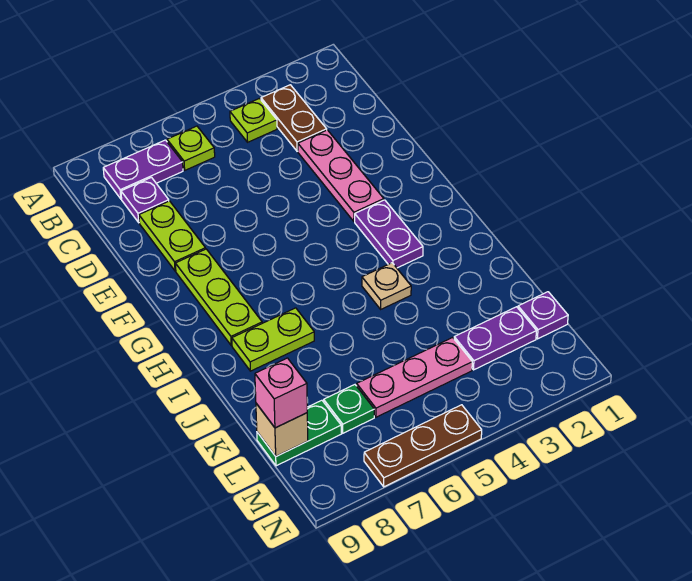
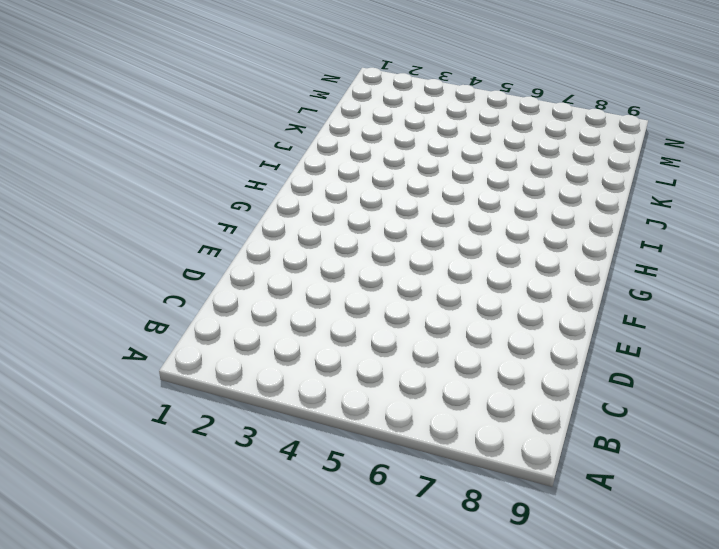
none -> brown plate B3:C3 level 1
none -> lime plate B4 level 1
none -> lime plate B6 level 1

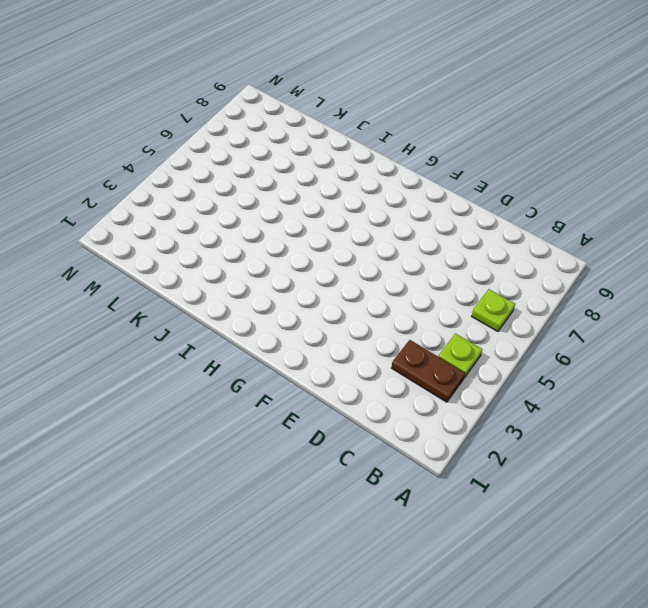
none -> purple plate B7:B8 level 1
none -> purple plate C8 level 1
none -> pink plate D3:F3 level 1

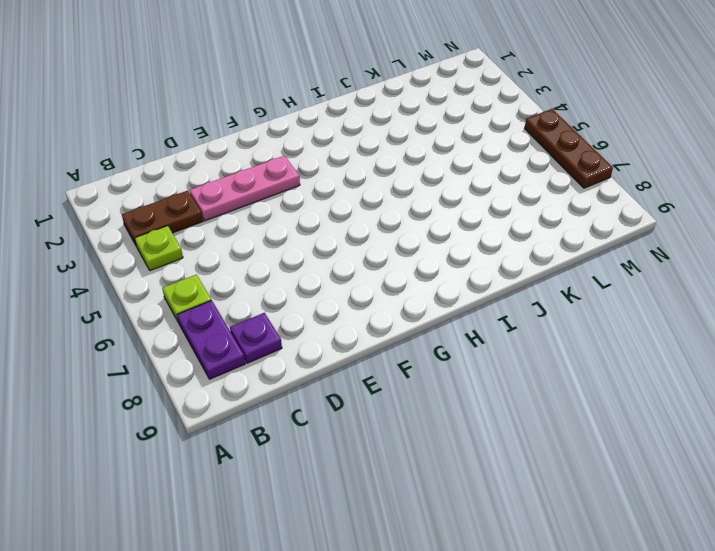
none -> lime plate D8:E8 level 1
none -> lime plate F8:H8 level 1
none -> purple plate G3:H3 level 1

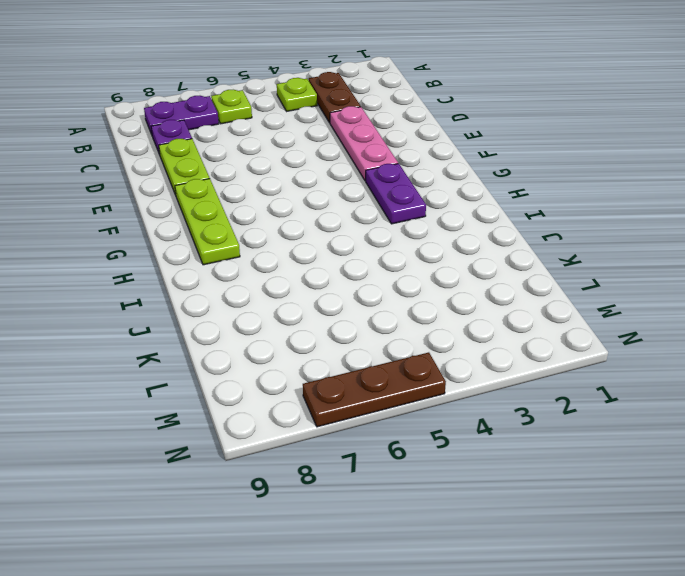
none -> tan plate I4 level 1
none -> lime plate I7:I8 level 1
none -> purple plate L1 level 1

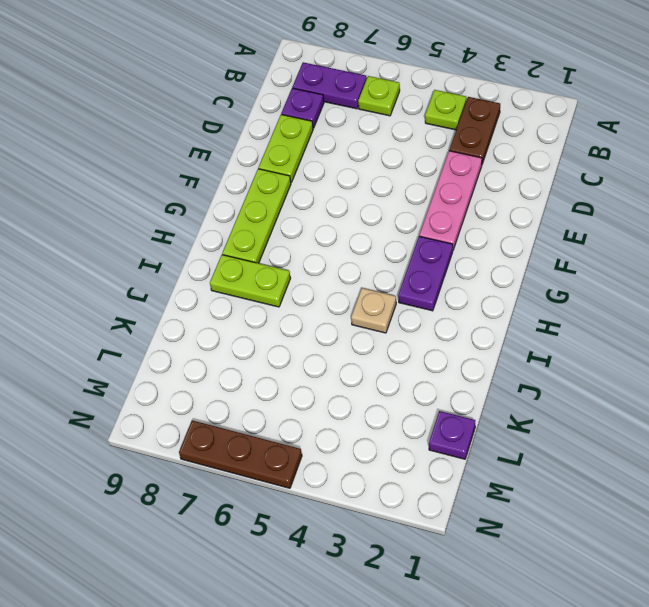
none -> purple plate L2:L3 level 1
none -> pink plate L4:L6 level 1
none -> green plate L7 level 1

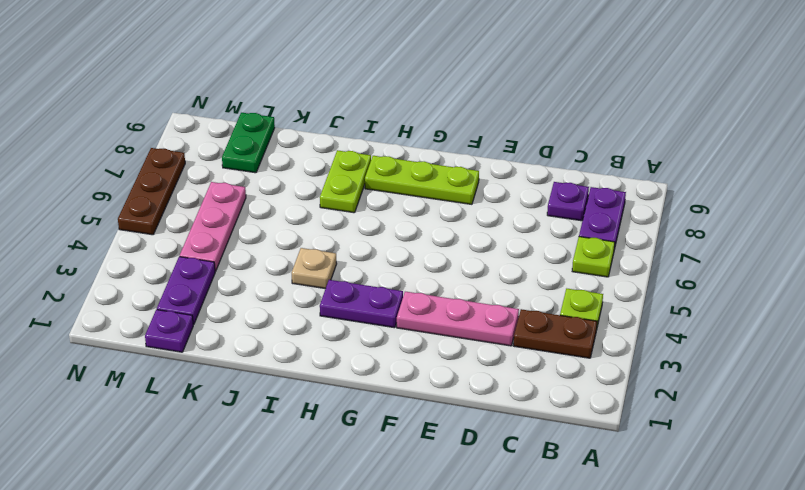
none -> lime plate D8:E8 level 1
none -> green plate L7 level 1
none -> tan brick L9 level 2

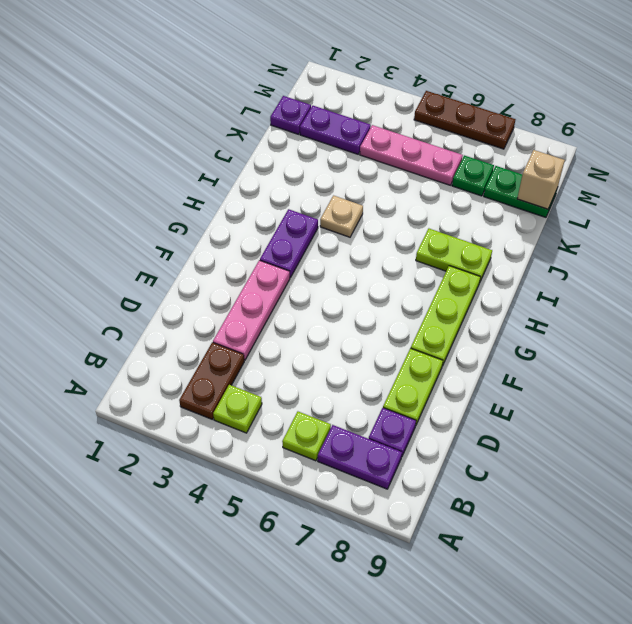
none -> pink brick L9 level 3

